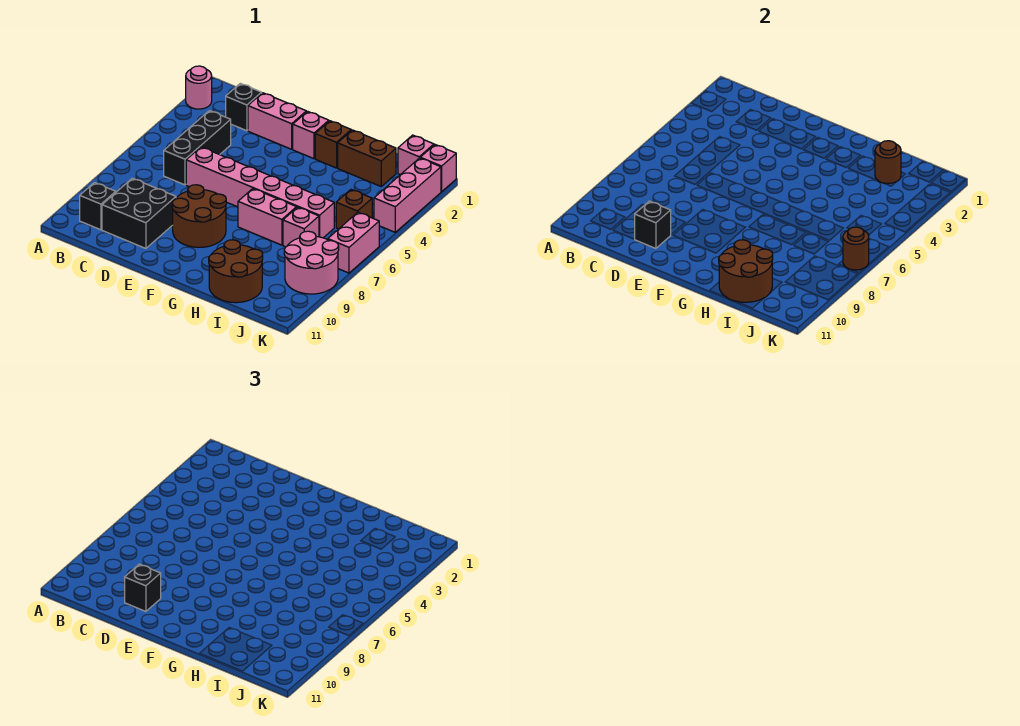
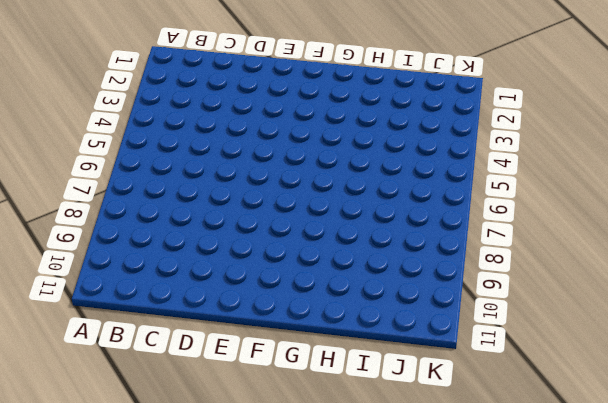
none -> pink round brick A2 level 1
none -> black brick B10 level 1
none -> black brick C2 level 1

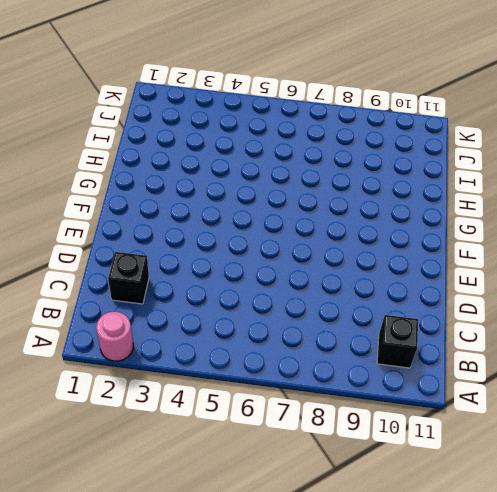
none -> black brick C4:C6 level 1
none -> black brick C9:D10 level 1
none -> pink brick D2:E2 level 1

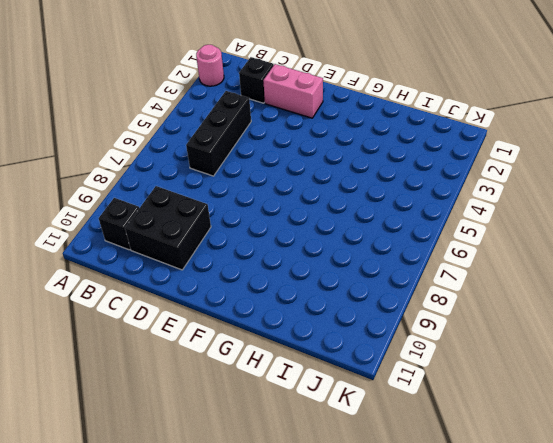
none -> pink brick D6:I6 level 1
none -> brown round brick E8:F9 level 1
none -> pink brick F2 level 1

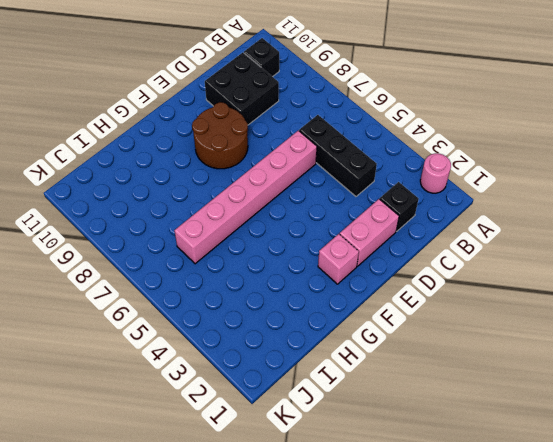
none -> brown brick G2 level 1
none -> pink brick G7:H7 level 1
none -> brown brick H2:I2 level 1

